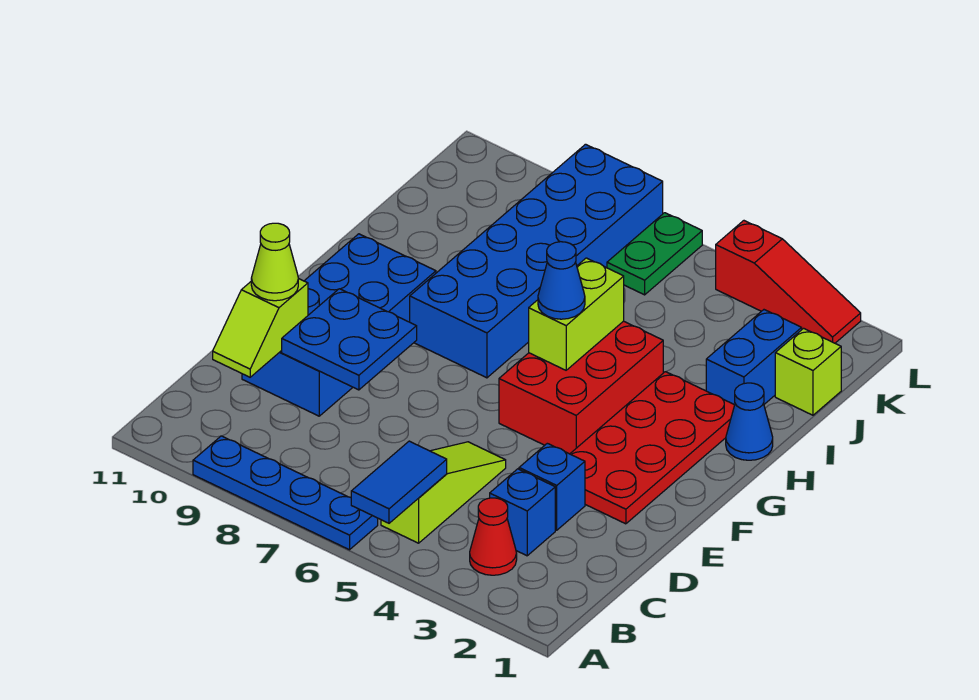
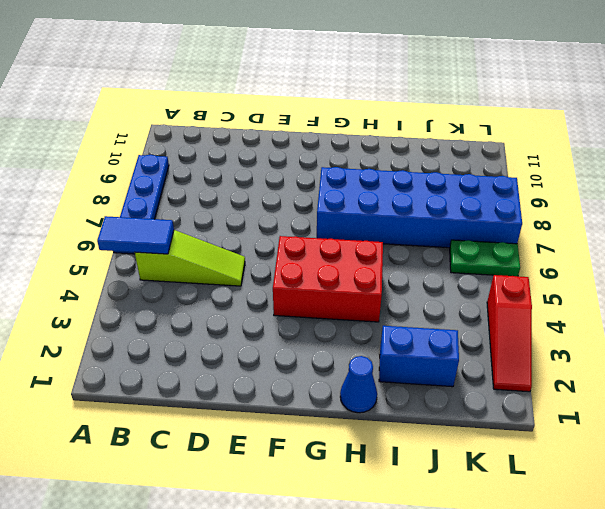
none -> red cone B3 level 1
none -> blue brick C3 level 1
none -> blue brick D3 level 1

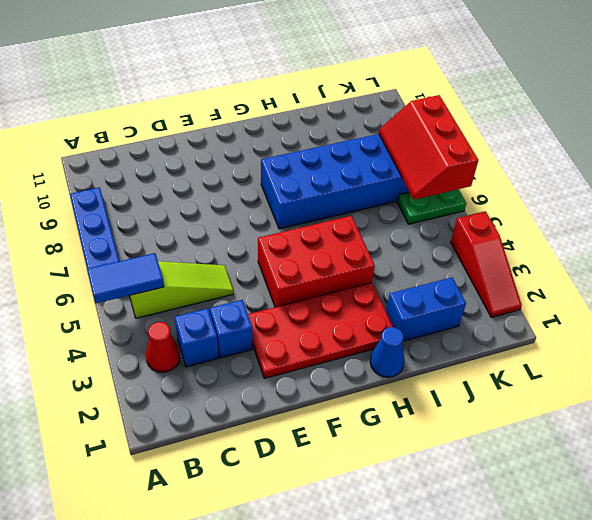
red slope K6:L8 level 2 top L -> none
none -> blue brick D9:G10 level 1
none -> lime brick J1 level 1
none -> lime slope C10:D10 level 2 top D

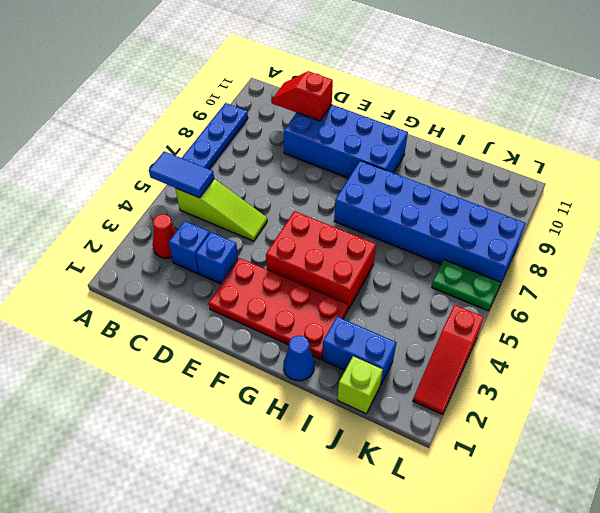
red slope C10:D10 level 2 top D -> lime slope C10:D10 level 2 top D
none -> blue plate D8:E9 level 2
none -> lime brick G5:H5 level 2
none -> lime cone D10 level 3

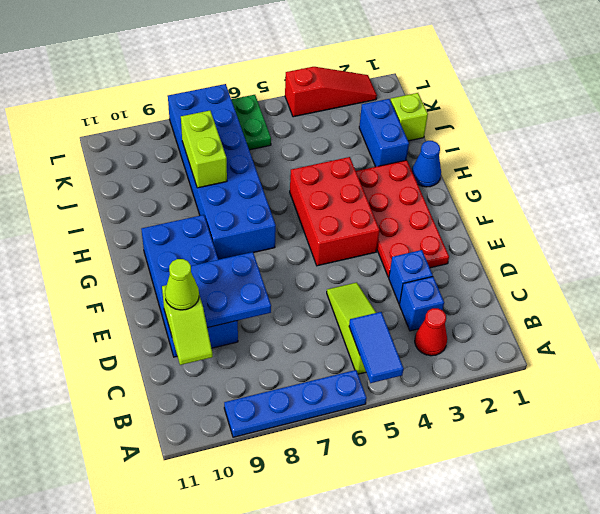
lime brick I8:J8 level 2 -> lime brick G5:H5 level 2
none -> blue cone G5 level 3

